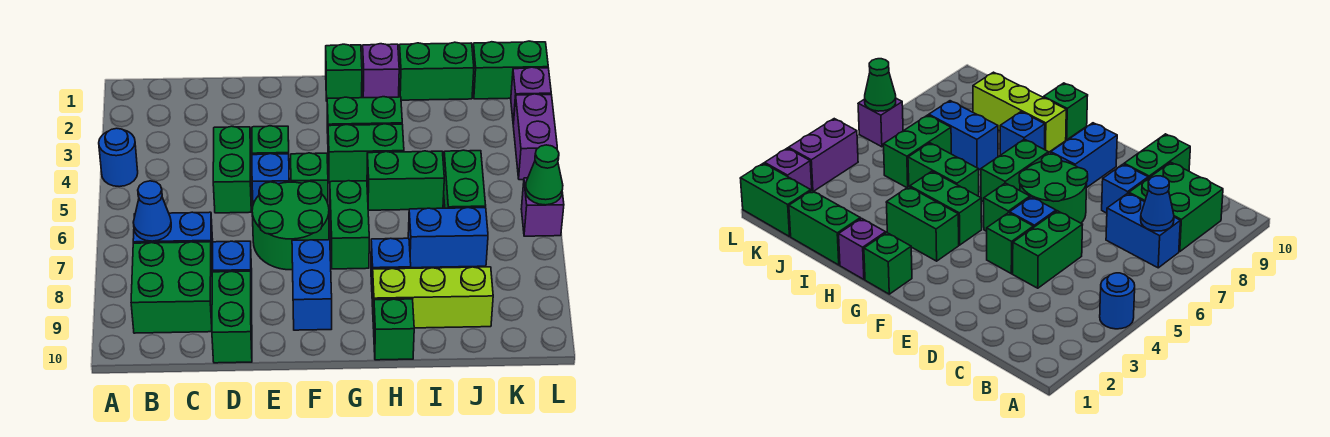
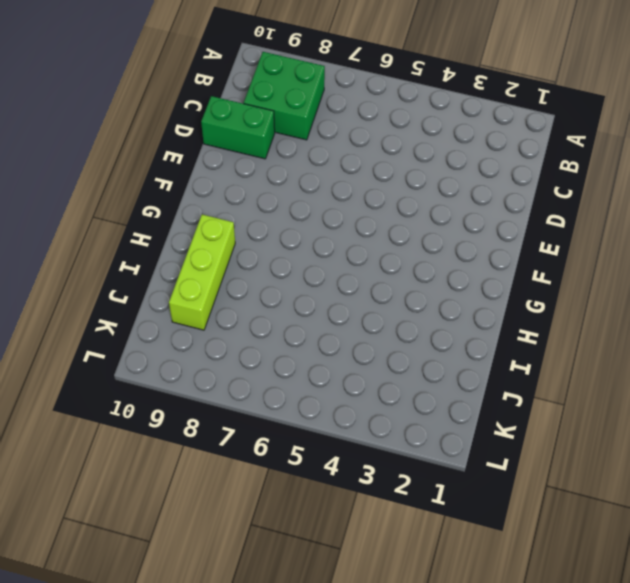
none -> blue round brick A4 level 1
none -> blue brick B7:C7 level 1
none -> green brick D4:D5 level 1

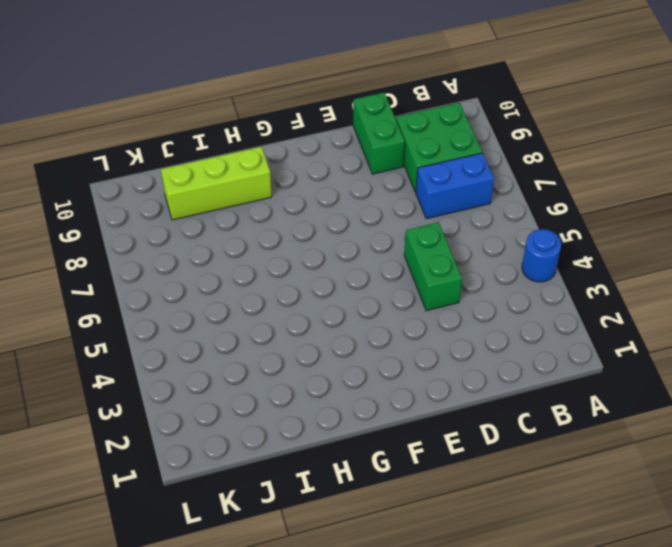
none -> blue brick D8 level 1
none -> green brick E4 level 1
none -> blue brick E5 level 1

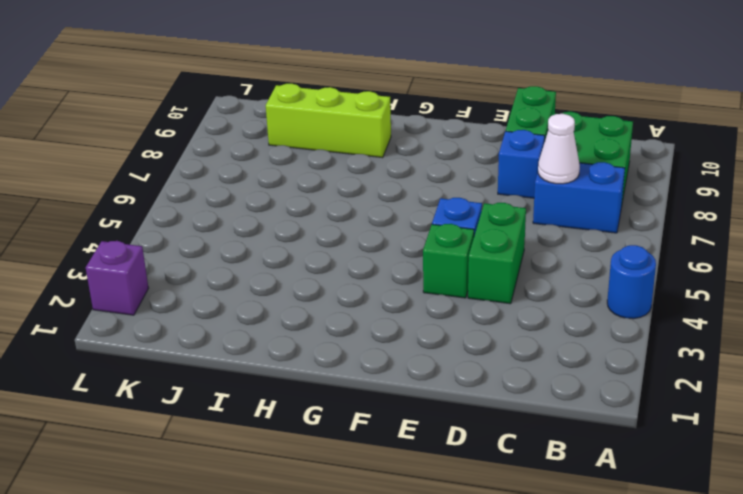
white cone C7 level 2 -> none
none -> green round brick E6:F7 level 1
none -> green brick F5 level 1
none -> blue brick F8:F9 level 1

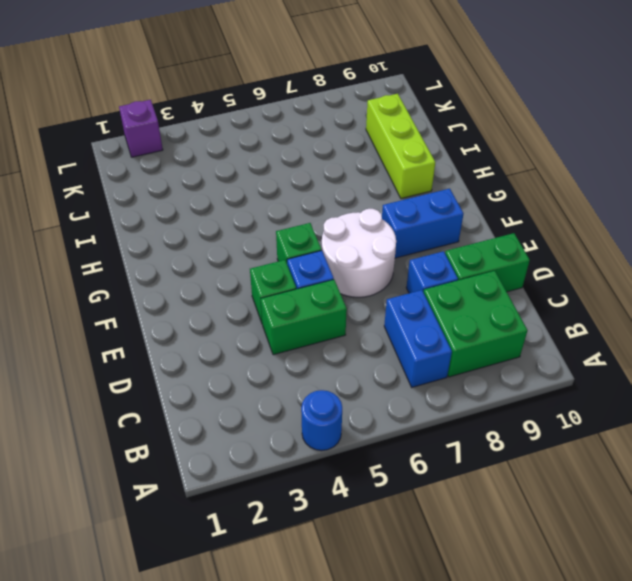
white round brick E6:F7 level 1 -> green round brick E6:F7 level 1
none -> green brick G1 level 1
none -> green brick G3:H3 level 1
none -> green brick G4:H4 level 1

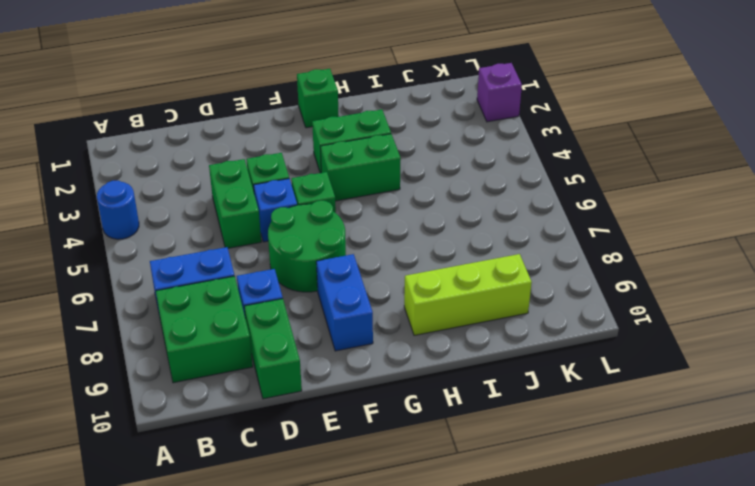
none -> green brick G6:G7 level 1
none -> purple brick H1 level 1
none -> green brick H5:I5 level 1

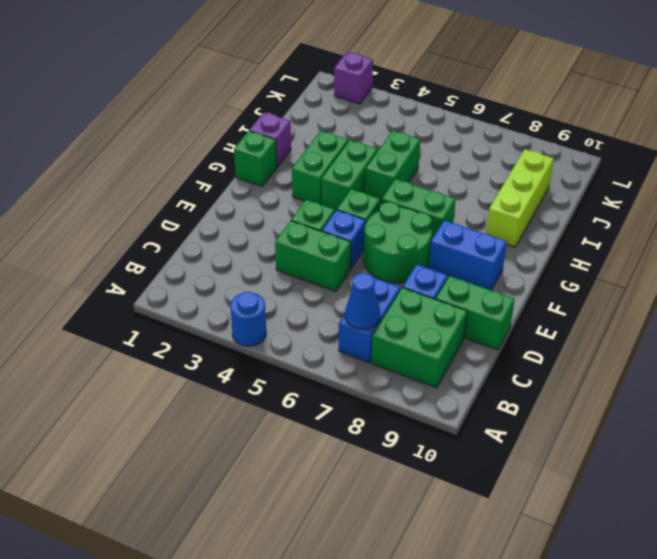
none -> blue brick H8 level 1
none -> green brick H10 level 1
none -> green brick I1:J1 level 1

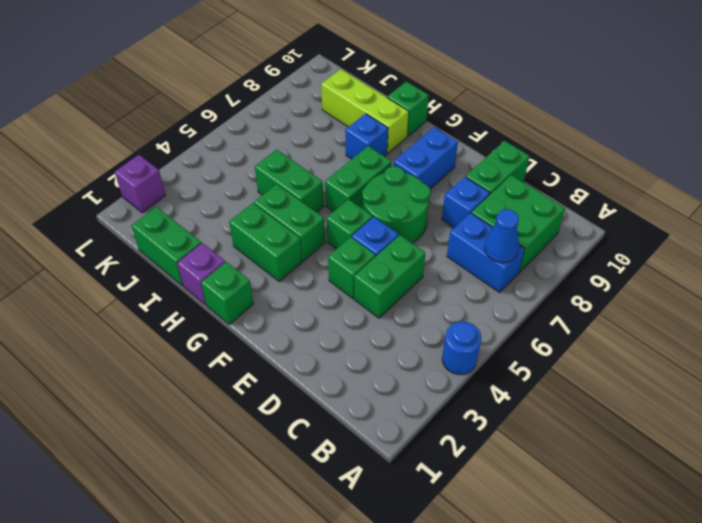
none -> blue brick I7:J7 level 1
none -> green brick J5:J6 level 1
none -> green brick K1:L1 level 1

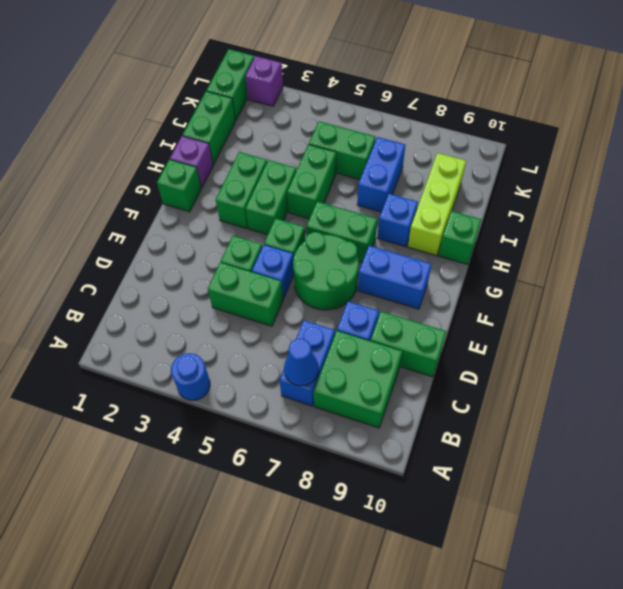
none -> purple brick L3:L4 level 1
none -> purple brick L6 level 1
none -> green cone L6 level 2

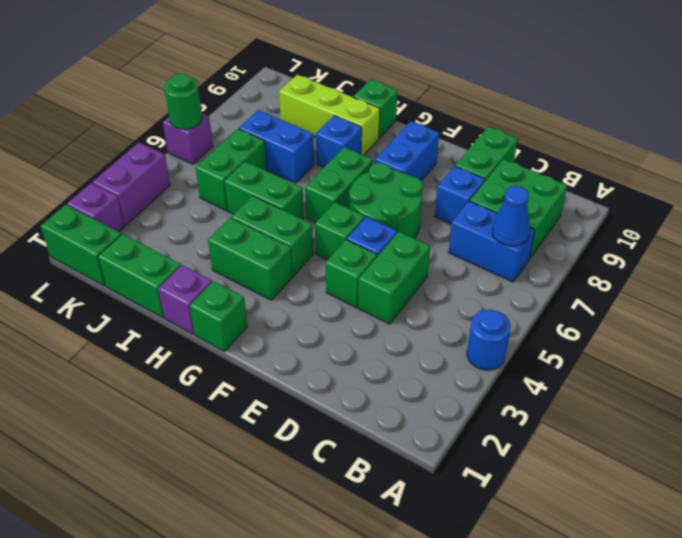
green round brick L6 level 2 -> green cone L6 level 2

